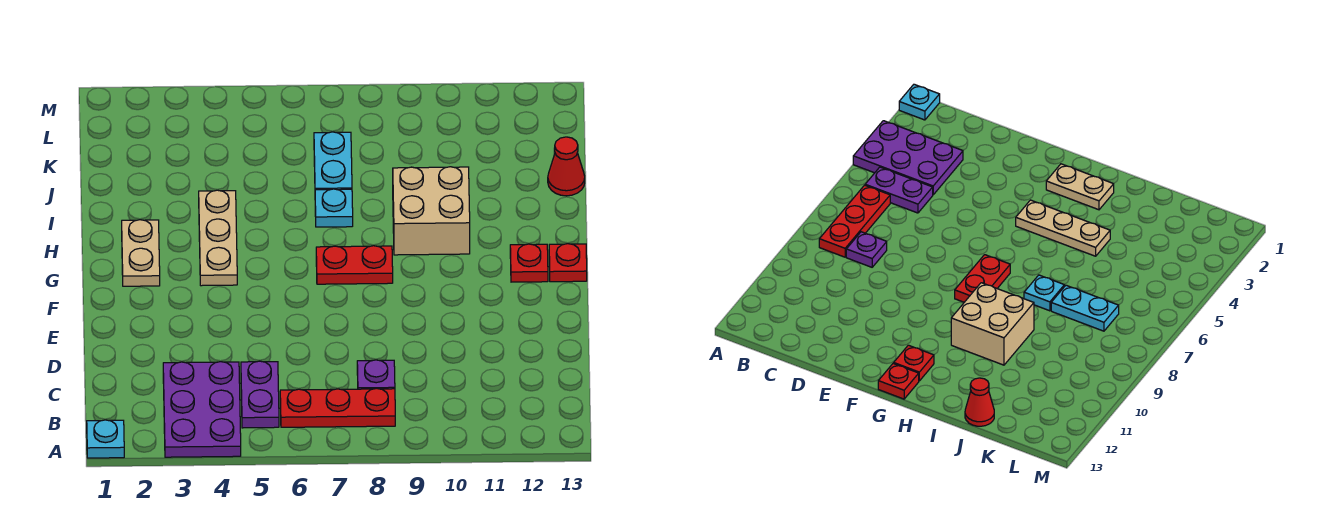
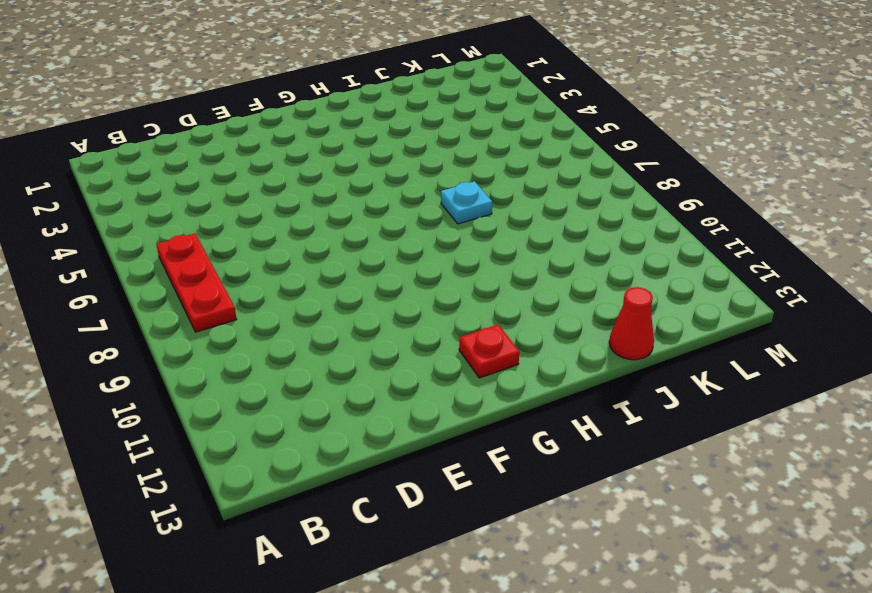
none -> cyan plate A1 level 1
none -> purple plate A3:C4 level 1
none -> purple plate B5:C5 level 1

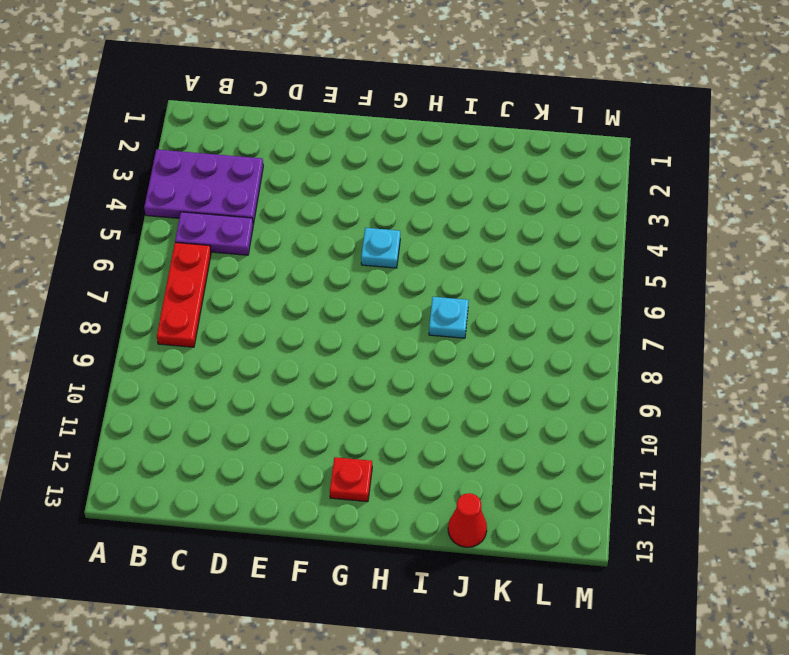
cyan plate G5 level 1 -> cyan plate A1 level 1
none -> purple plate C8 level 1
none -> tan plate G2:H2 level 1
none -> tan plate G4:I4 level 1

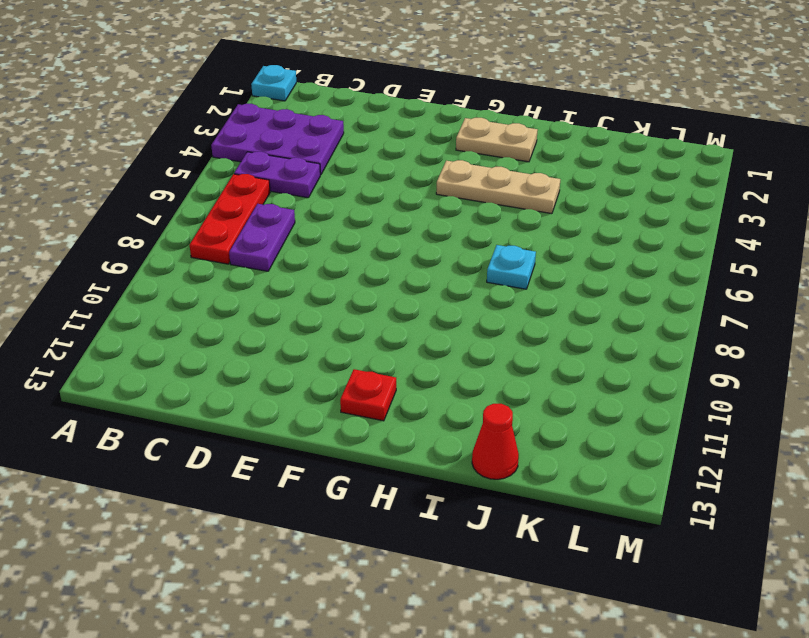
purple plate C7:C8 level 1 -> purple plate C8 level 1
none -> red plate G7:G8 level 1
none -> red plate G13 level 1
none -> tan brick H9:I10 level 1

